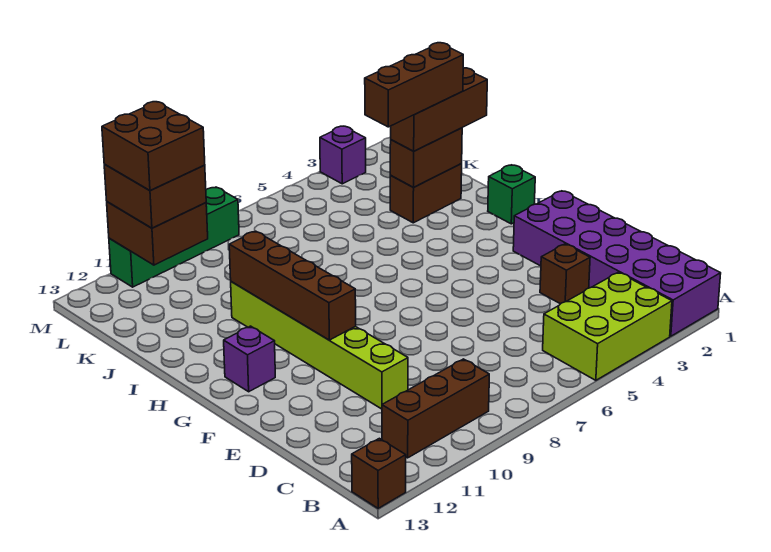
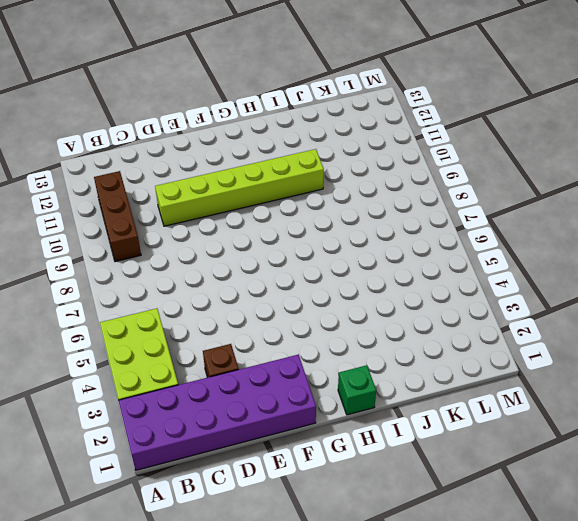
none -> brown brick A13 level 1
none -> purple brick G12 level 1
none -> brown brick J2:J3 level 1

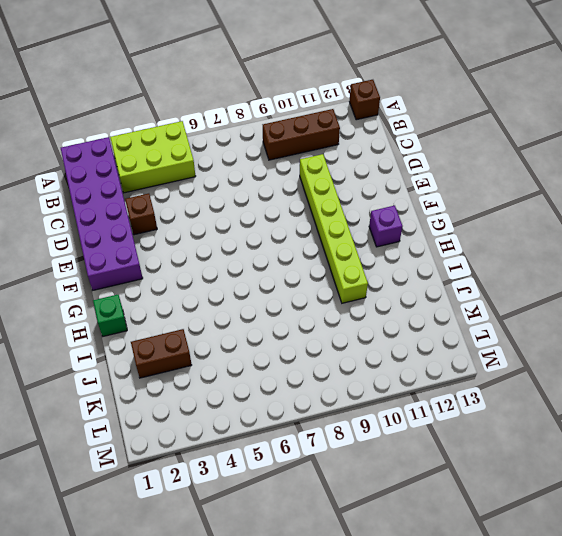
none -> purple brick M3 level 1
none -> green brick M8:M11 level 1
none -> brown brick F10:I10 level 2

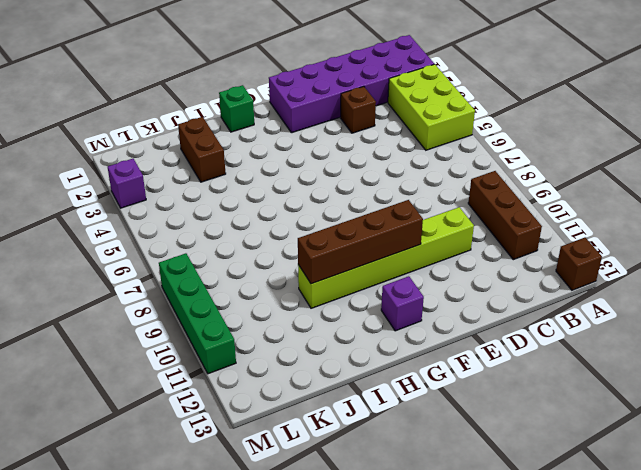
none -> brown brick J2:J3 level 2
none -> brown brick L10:M11 level 2
none -> brown brick J1:J3 level 3

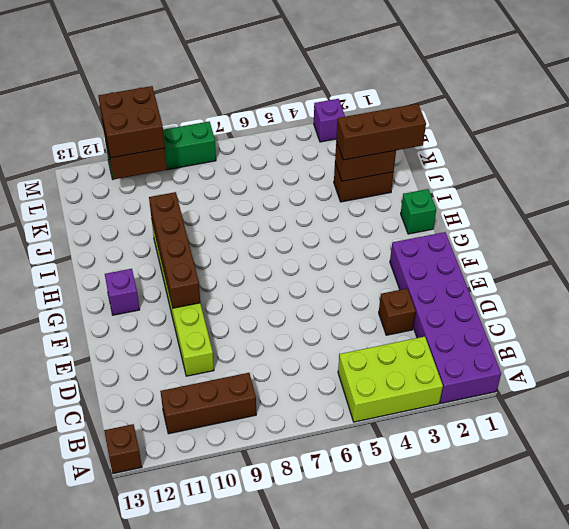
none -> brown brick J2:J4 level 4
none -> brown brick L10:M11 level 4

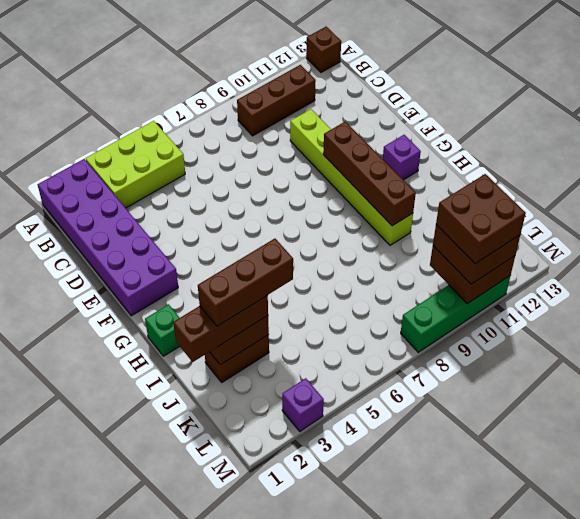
none -> brown brick D3 level 1

